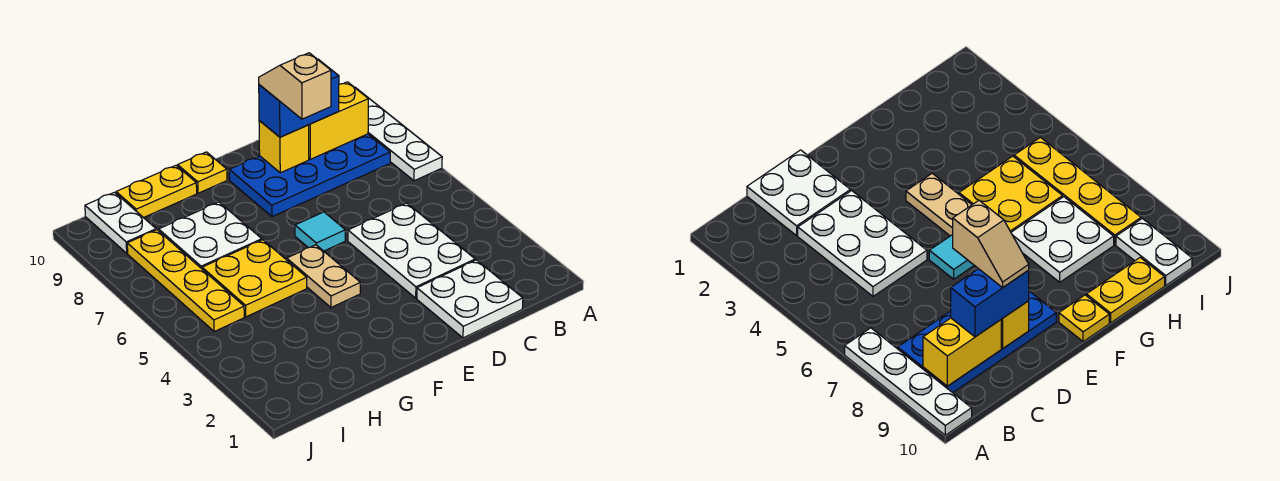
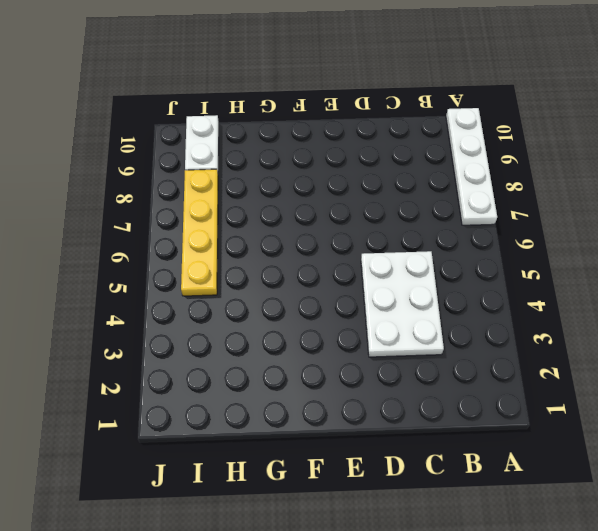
none -> blue plate B8:E9 level 1
none -> white plate C1:D2 level 1
none -> cyan tile E6 level 1

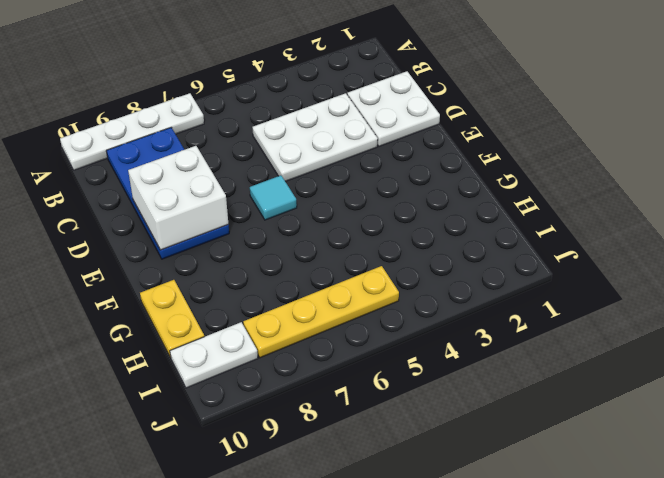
white brick D8:E9 level 2 -> yellow brick D9 level 2
none -> tan plate F4:F5 level 1
none -> yellow plate F10 level 1
none -> yellow plate G5:H6 level 1

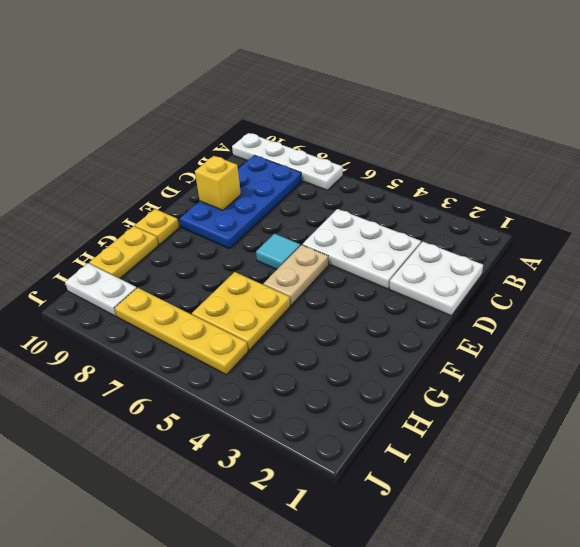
tan plate E5:F5 level 1 -> tan plate F4:F5 level 1
none -> white plate G7:H8 level 1
none -> yellow brick B9:C9 level 2
none -> blue brick C9:D9 level 3

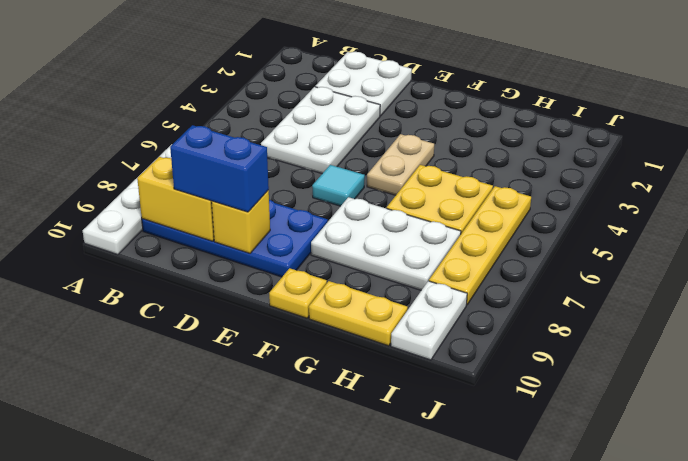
white plate F7:H8 level 1 -> white plate G7:H8 level 1
none -> tan slope D8:D9 level 4 top 8

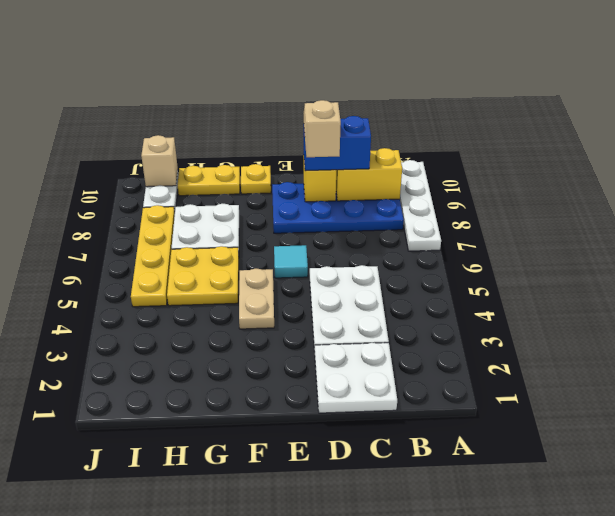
tan brick I10 level 2 -> none

